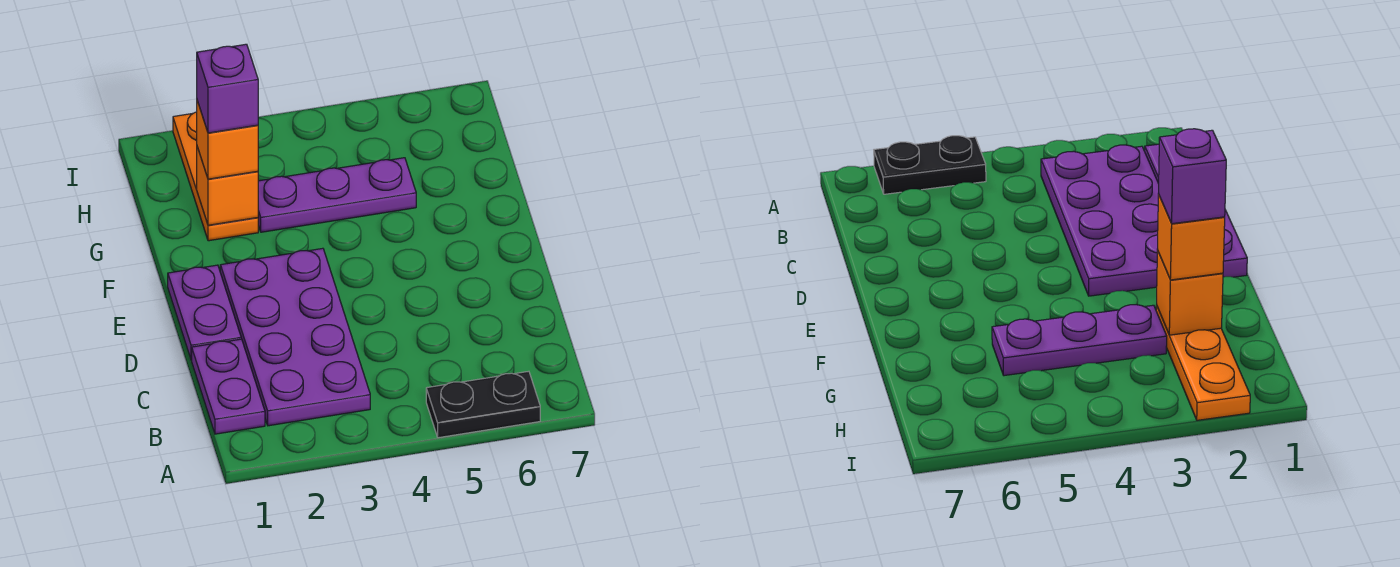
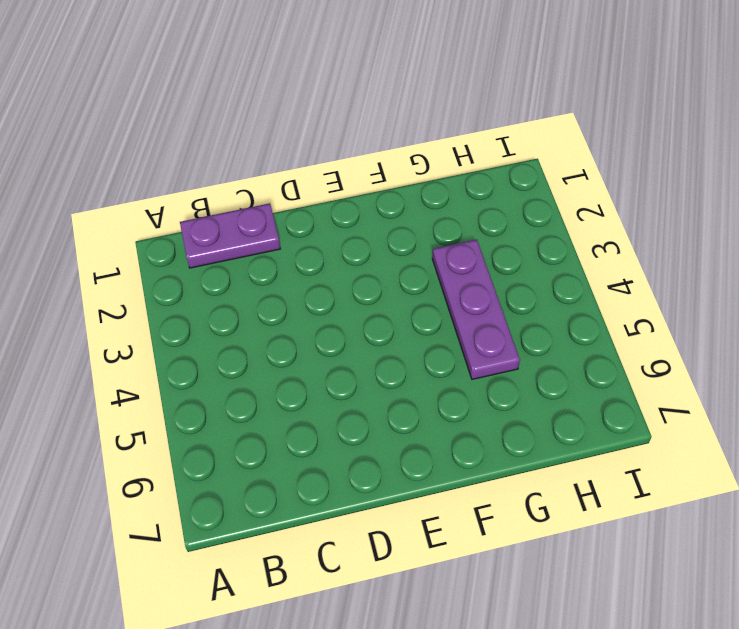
none -> black plate A5:A6 level 1
none -> purple plate B2:E3 level 1

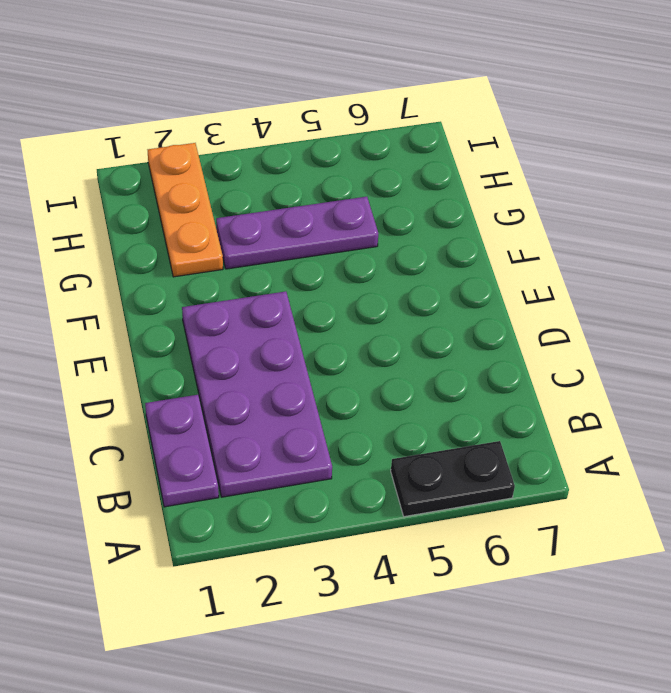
none -> purple plate D1:E1 level 1
none -> orange brick G2 level 2

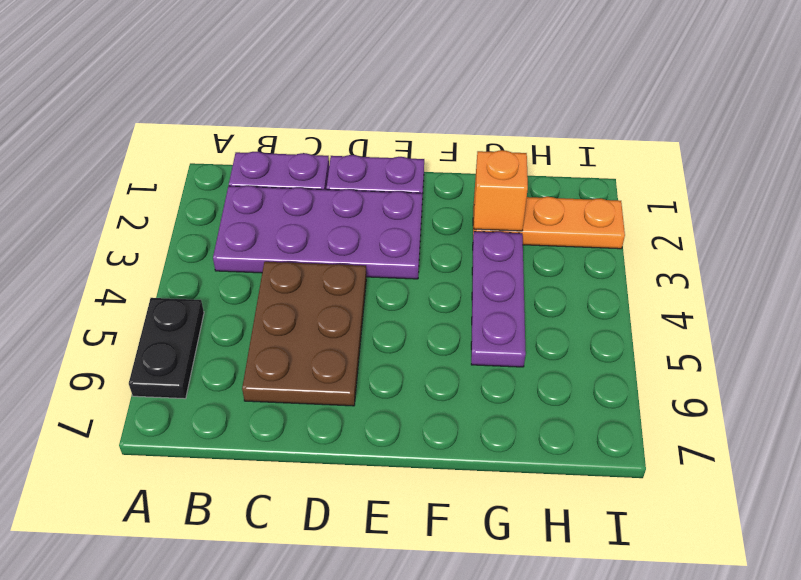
brown plate C4:D6 level 1 -> none
none -> orange brick G2 level 3
none -> purple brick G2 level 4

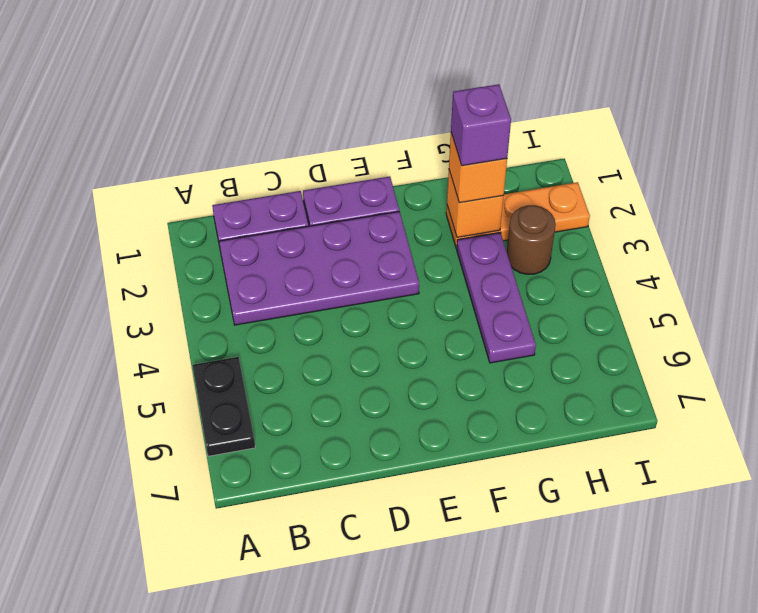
brown round brick H3 level 1 -> none

